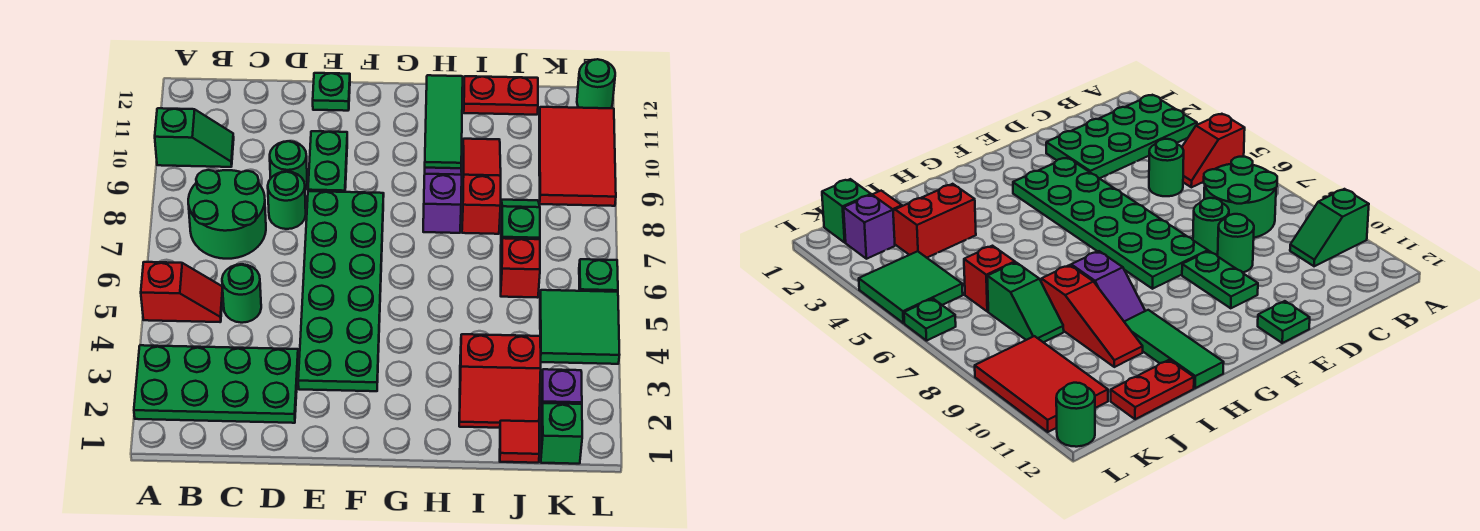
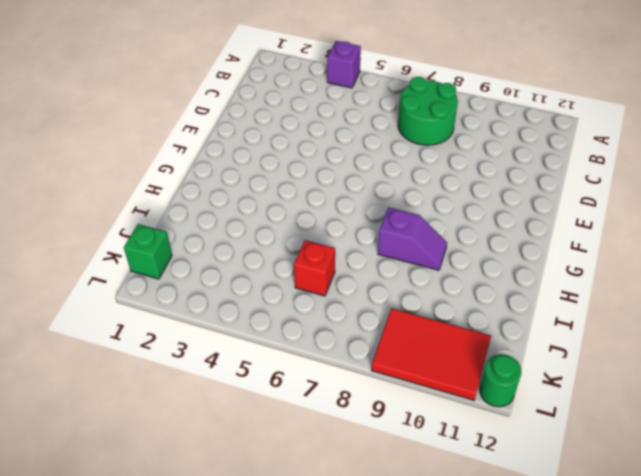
purple brick A4 level 1 -> purple brick K2 level 1
none -> green plate A2:D3 level 1
none -> red slope A5:B5 level 1 top A
none -> green slope A10:B10 level 1 top A

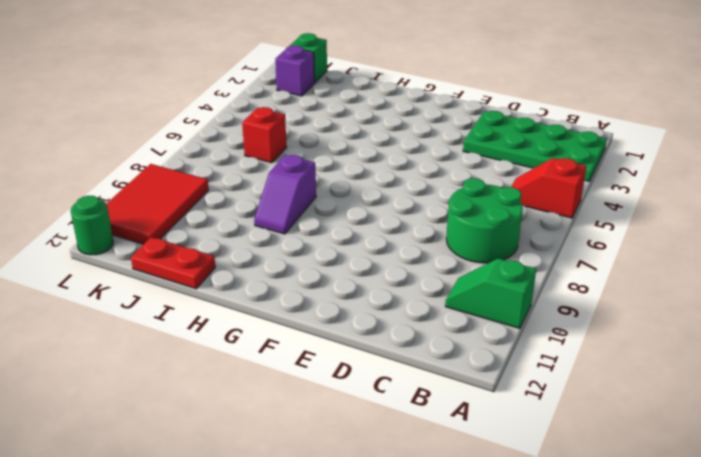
none -> green round brick C5 level 1
none -> green round brick D8 level 1
none -> green round brick D9 level 1

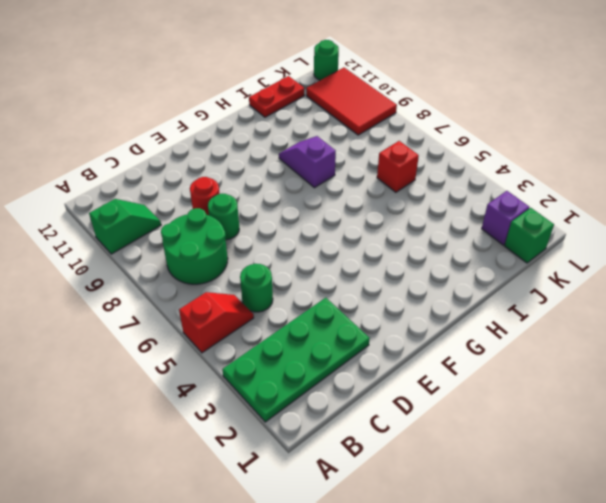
red round brick D9 level 1 -> green round brick D9 level 1
none -> green plate E3:F8 level 1
none -> green plate E9:E10 level 1
none -> green plate E12 level 1

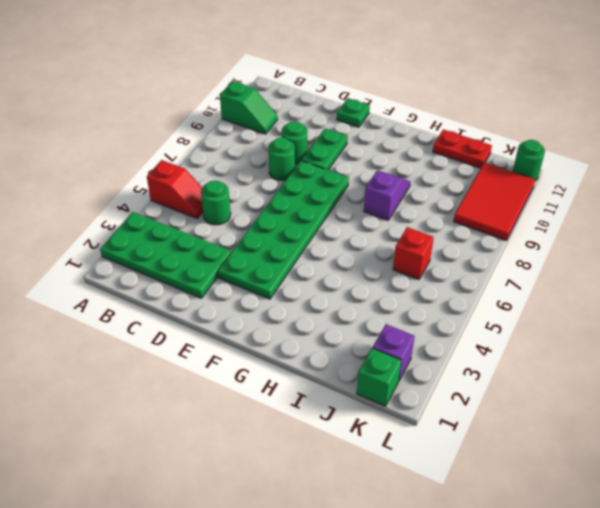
none -> green round brick B7:C8 level 1
none -> green tile H10:H12 level 1
none -> red slope I2:J3 level 1 top 3

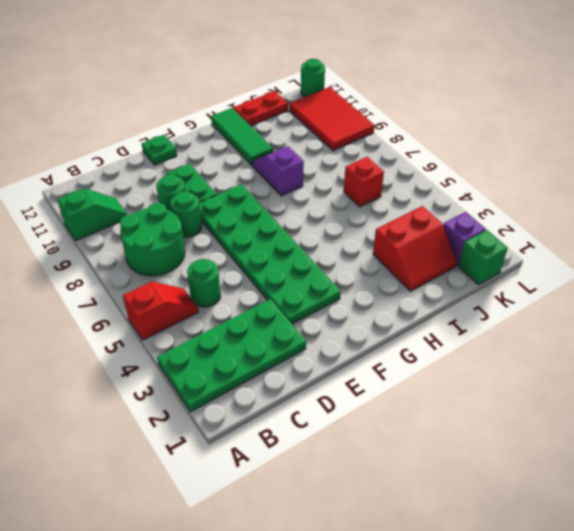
none -> red slope I8:I10 level 1 top 8
none -> red tile J1 level 1
none -> green slope J7:J8 level 1 top 7

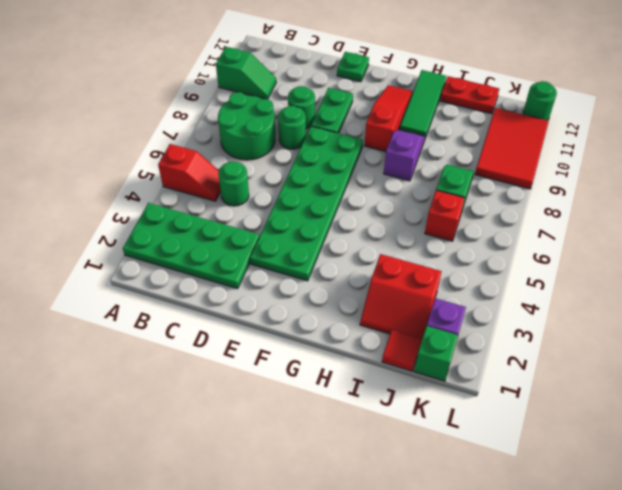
red slope G9:G11 level 1 top 9 -> red slope I8:I10 level 1 top 8
none -> green tile K4:L5 level 1
none -> green plate L6 level 1

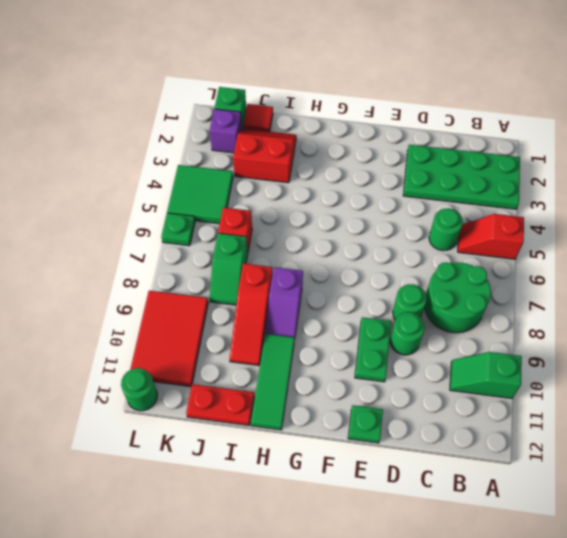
none -> green plate E3:F8 level 1

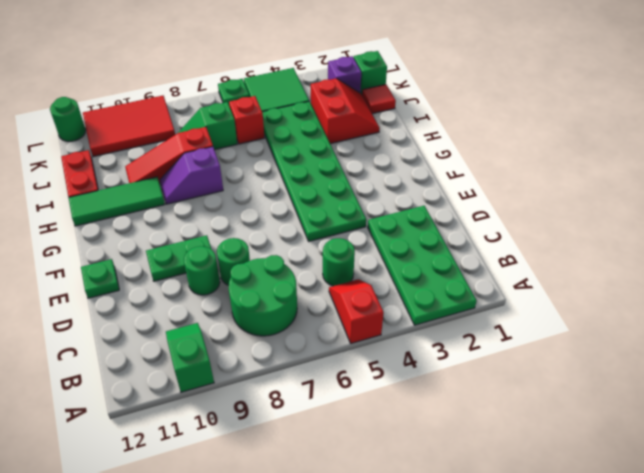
green plate E4:J5 level 1 -> green plate E3:F8 level 1

